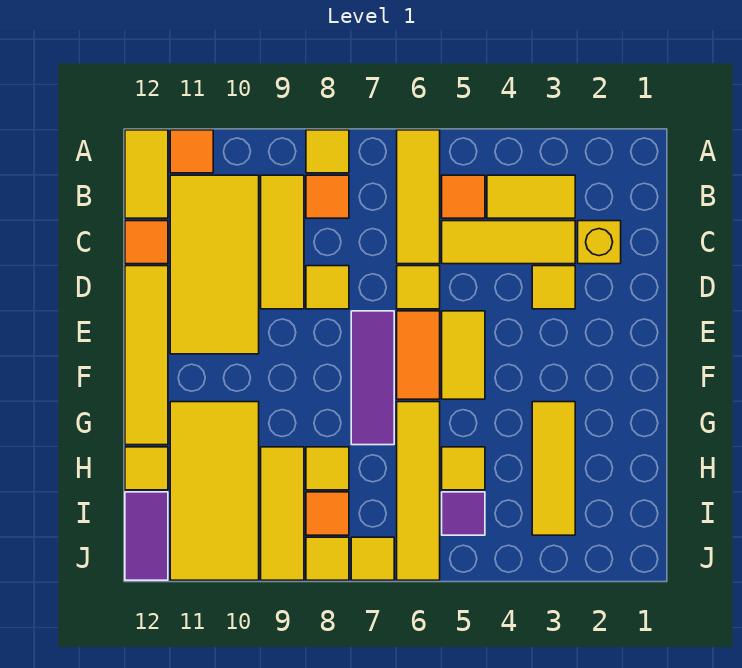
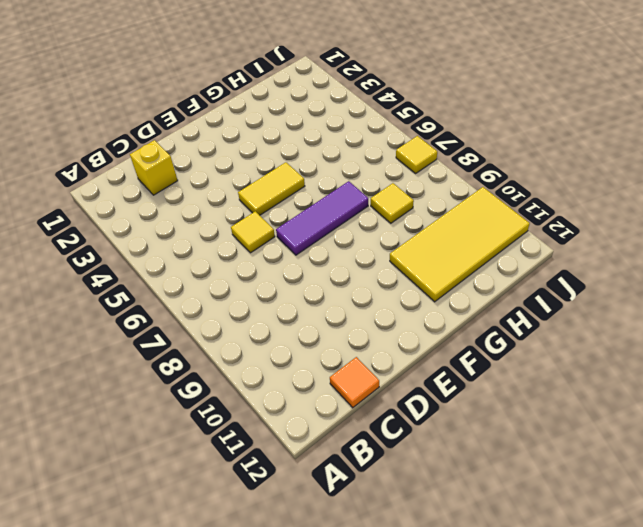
none -> yellow tile A6:C6 level 1
none -> yellow tile A8 level 1
none -> orange tile A11 level 1
none -> yellow tile A12:B12 level 1

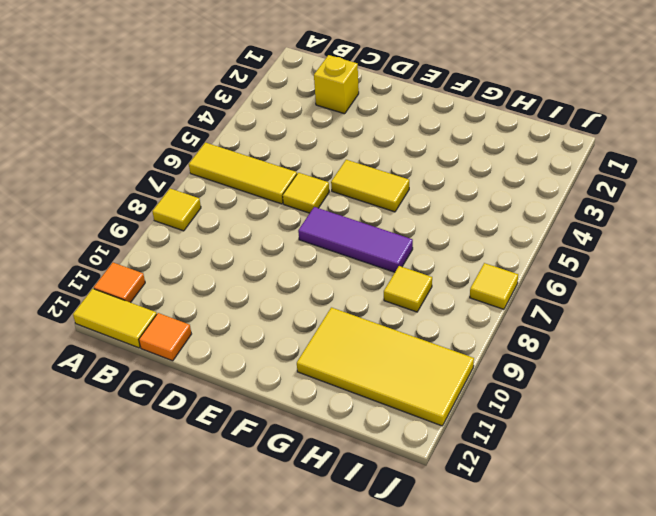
none -> yellow tile B3:B4 level 1
none -> orange tile B5 level 1
none -> orange tile B8 level 1
none -> yellow tile B9:D9 level 1

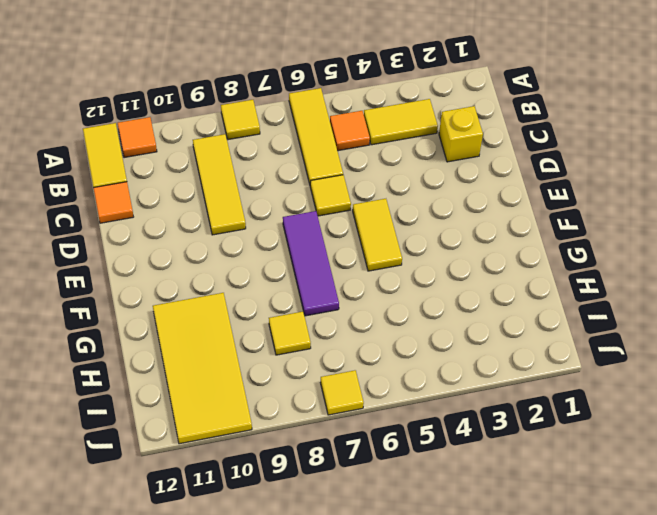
none -> orange tile B8 level 1
none -> yellow tile B10:E11 level 1
none -> yellow tile C3:C5 level 1
none -> yellow tile D3 level 1

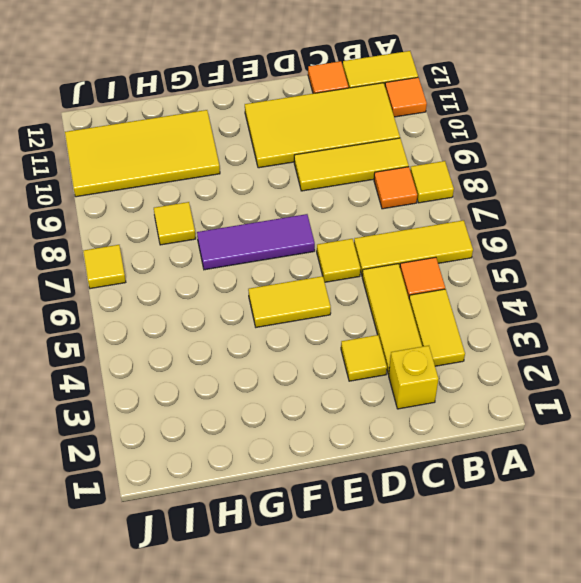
none -> yellow tile D8 level 1
none -> yellow tile D12:G12 level 1
none -> orange tile E6:F6 level 1
none -> yellow tile G3:I3 level 1

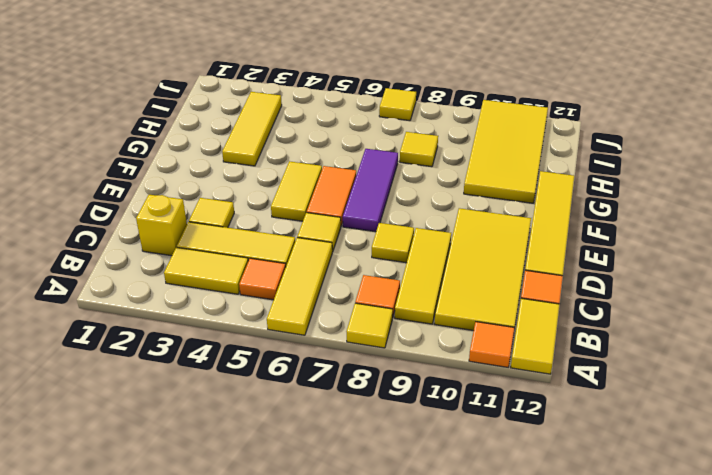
none -> yellow tile G6:J6 level 1
none -> yellow tile H5 level 1
none -> yellow tile H9:J9 level 1
none -> yellow tile H12 level 1

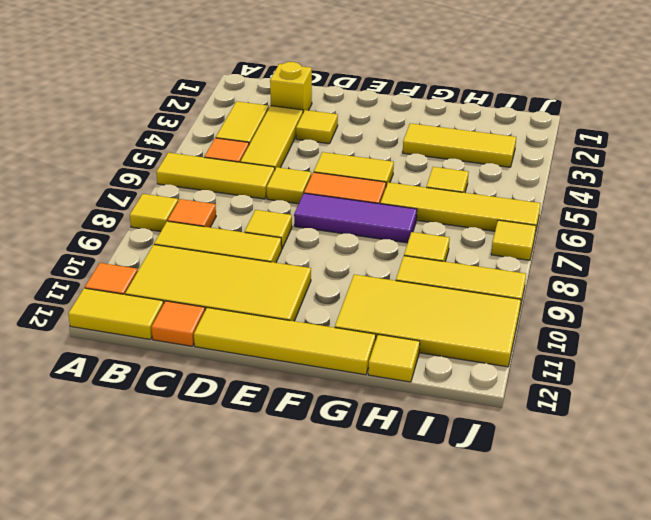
none -> purple tile I5 level 1
none -> orange tile I8 level 1
none -> purple tile I12:J12 level 1
none -> yellow tile J8 level 1

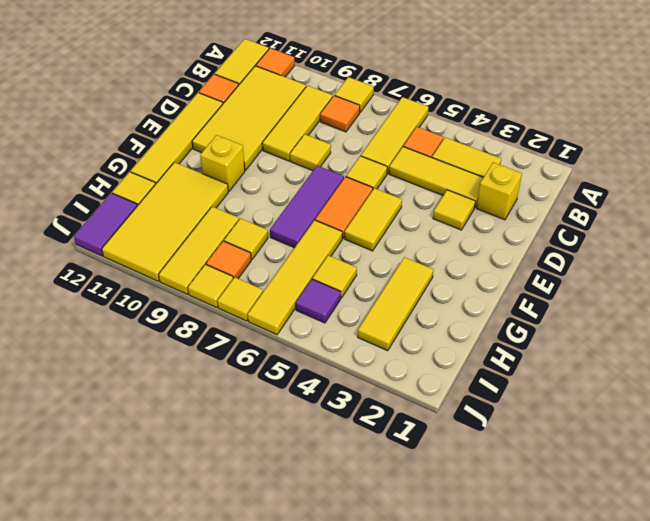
yellow brick F10 level 1 -> none

